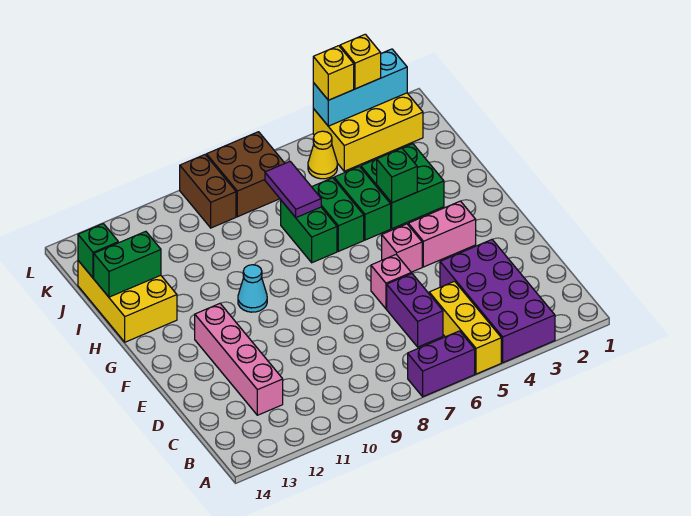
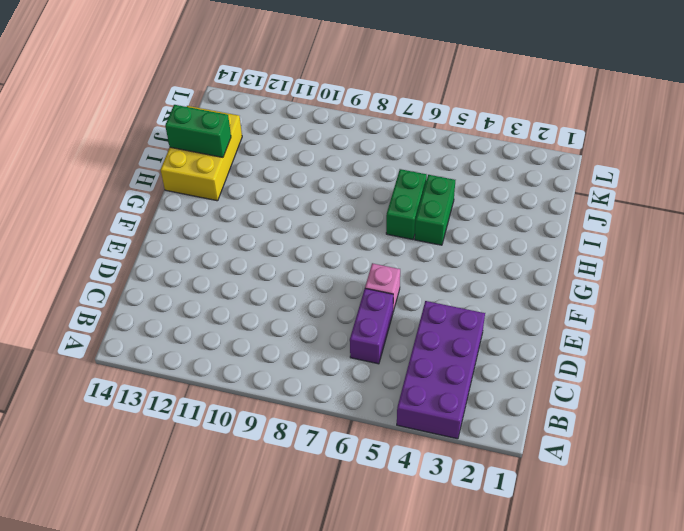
none -> yellow brick A5:C5 level 1
none -> purple brick A6:A7 level 1
none -> pink brick C12:F12 level 1

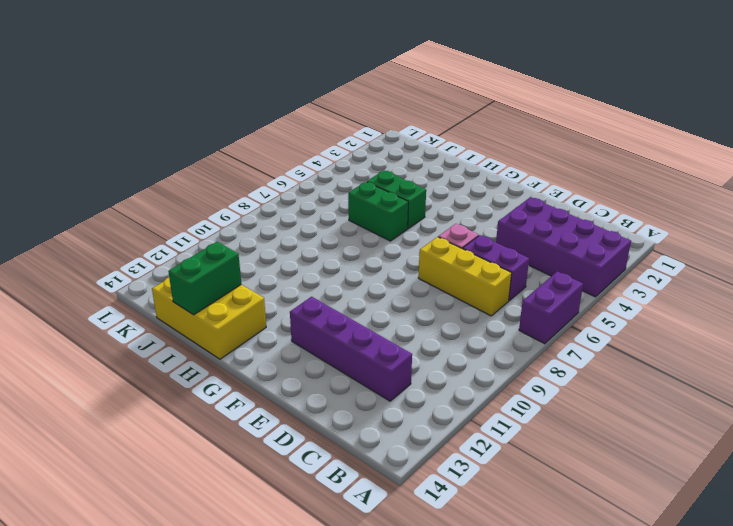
yellow brick C7:E7 level 1 -> yellow brick A5:C5 level 1
purple brick C12:F12 level 1 -> pink brick C12:F12 level 1
none -> pink brick F3:F4 level 1
none -> pink brick F5 level 1
none -> cyan cone G10 level 1

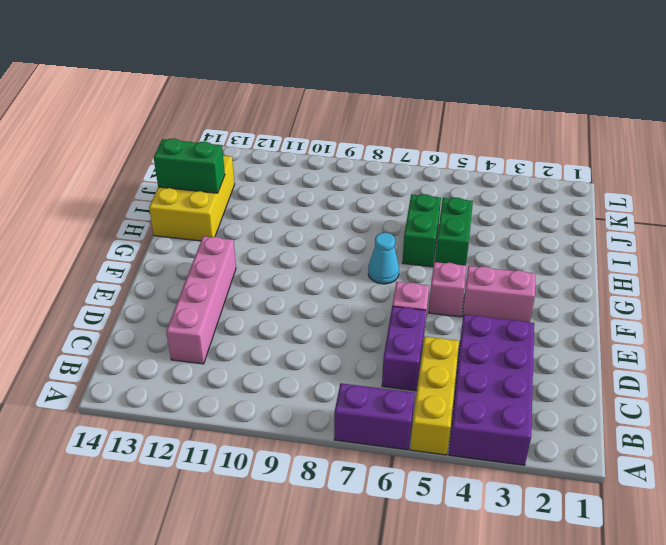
cyan cone G7 level 1 -> cyan cone G10 level 1
none -> green brick H3:I4 level 1
none -> green brick H7:I7 level 1
none -> yellow brick K2:L4 level 1

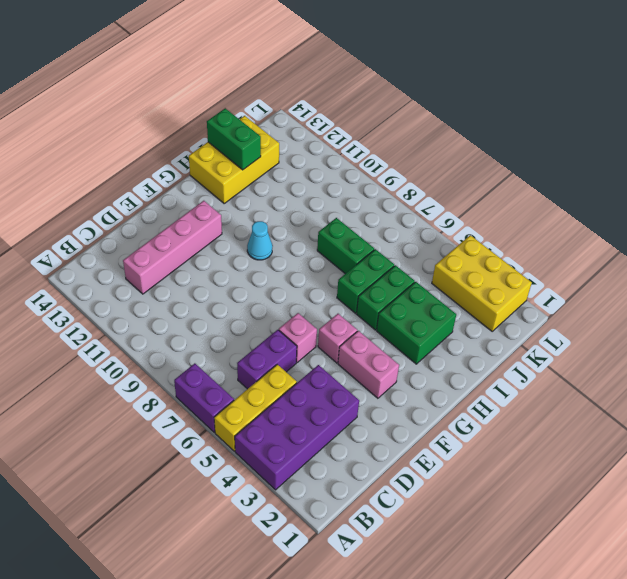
green brick I7:I8 level 1 -> green brick H7:I7 level 1
none -> yellow cone K5 level 1
none -> brown brick K7:L8 level 1
none -> brown brick K9:L9 level 1

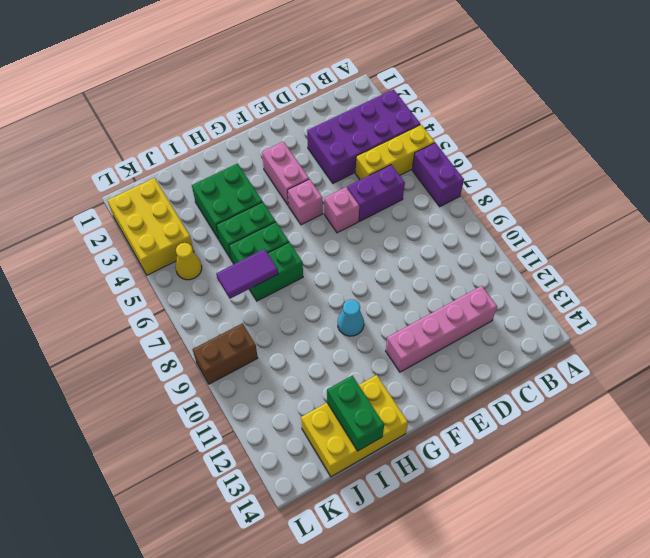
none -> brown brick K7:L8 level 1
none -> green brick H4 level 2
none -> green brick J14 level 2

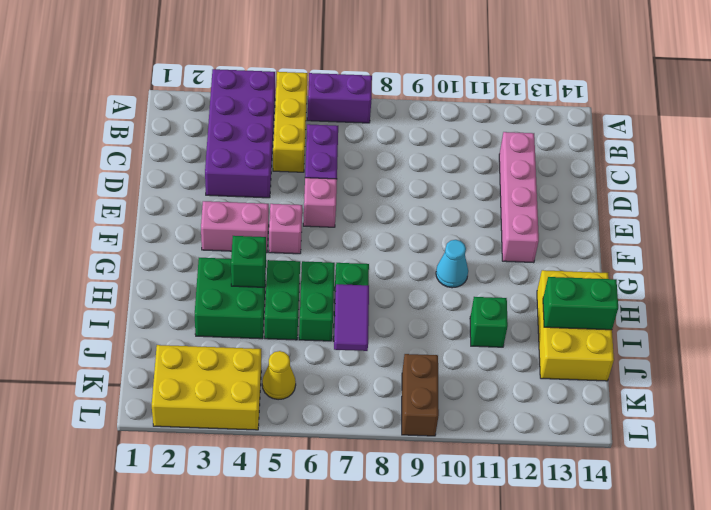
green brick I11 level 1 -> green brick J14 level 2
none -> brown brick K7:L8 level 1
none -> cyan brick L2:L4 level 2
none -> yellow brick L3 level 3

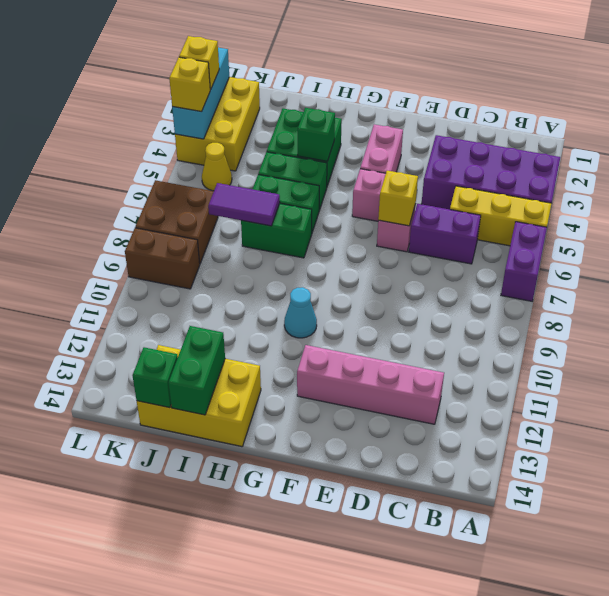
yellow brick E6 level 2 -> none

